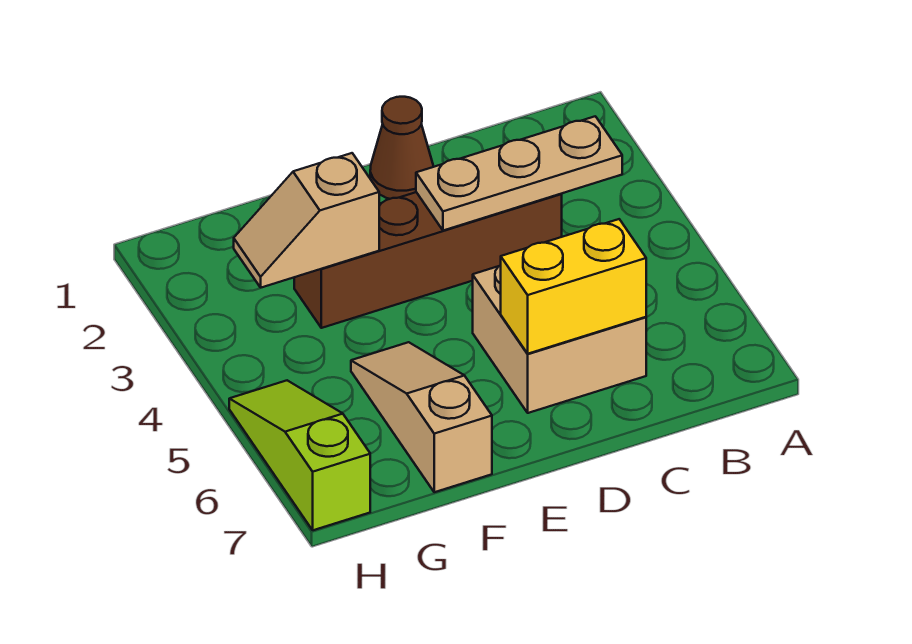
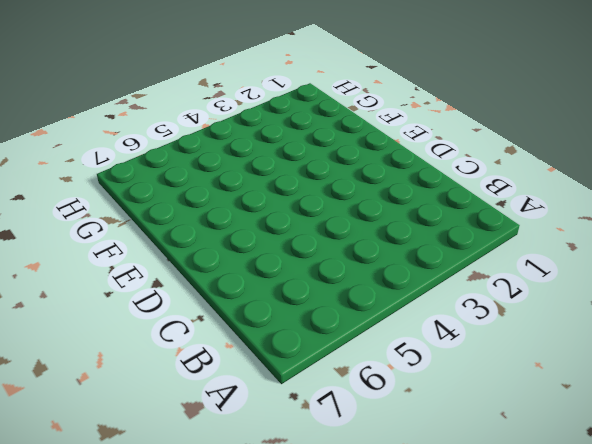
none -> brown brick C3:F3 level 1
none -> tan brick C5:D6 level 1

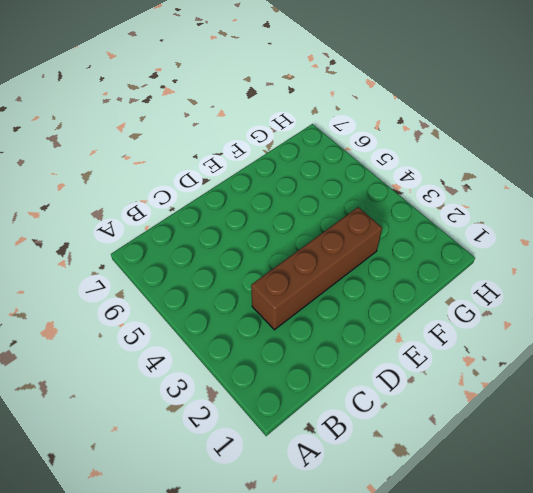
none -> tan brick C5:D6 level 1
none -> brown cone D1 level 1

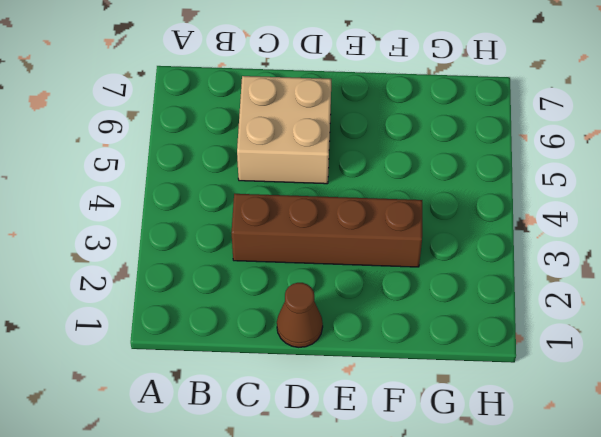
none -> tan slope F5:F7 level 1 top 7
none -> lime slope H5:H7 level 1 top 7

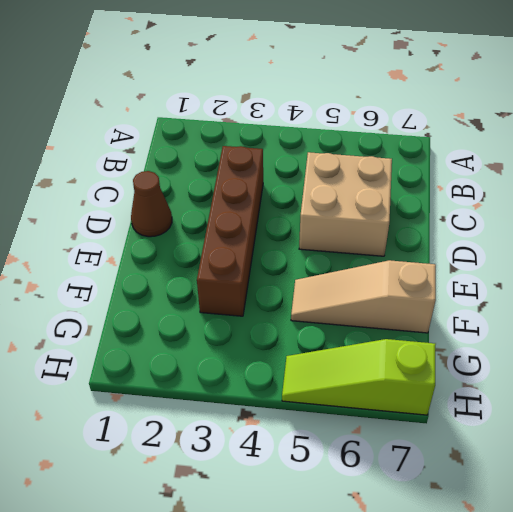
none -> tan plate B3:D3 level 2
none -> yellow brick C6:D6 level 2

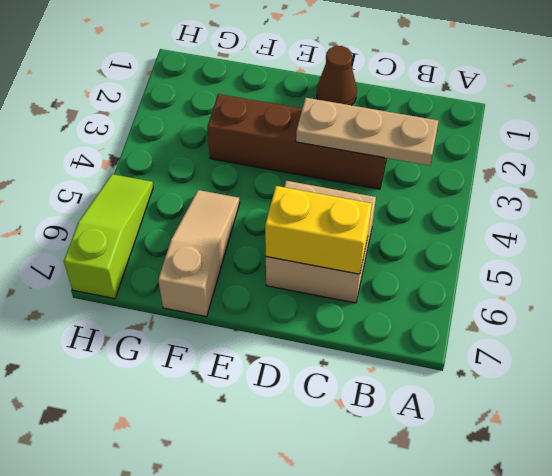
none -> tan slope F3:G3 level 2 top F

